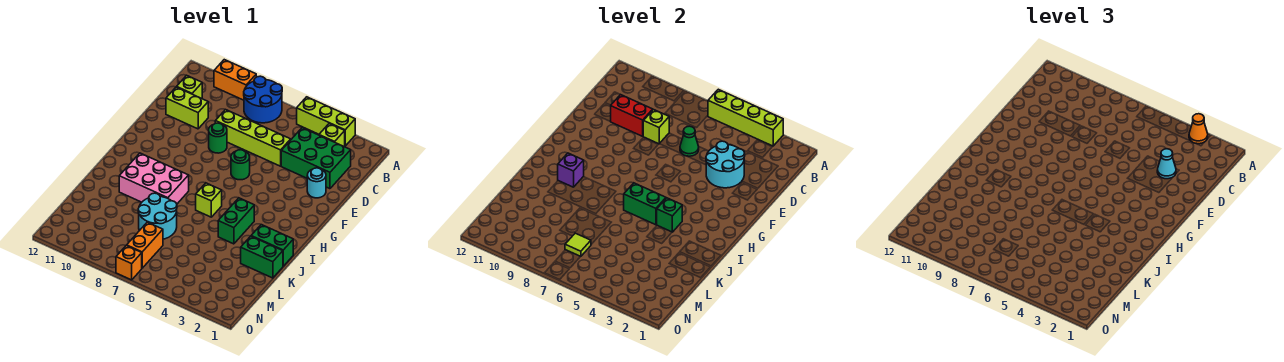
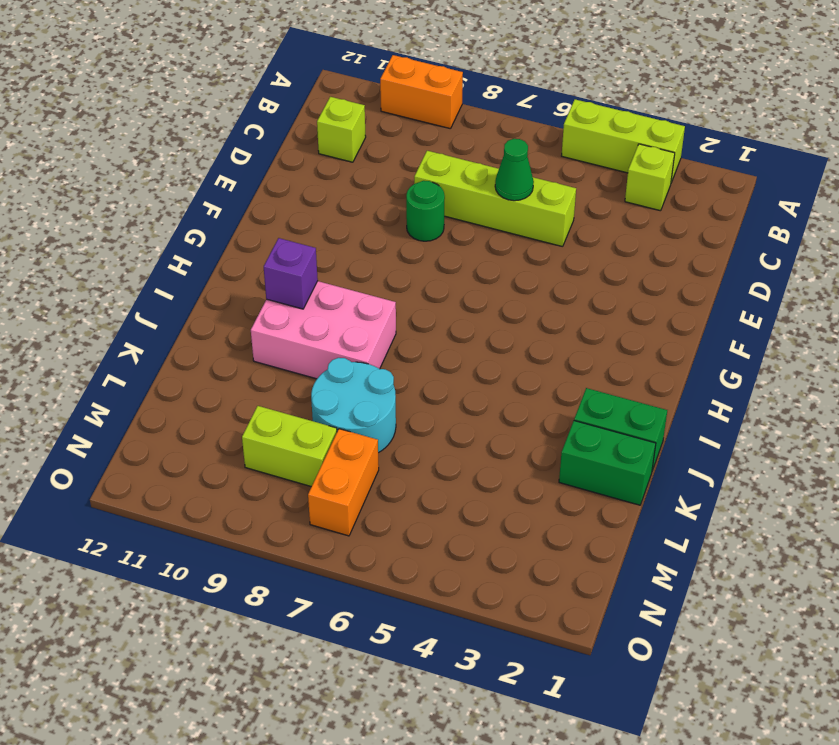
lime brick M8:M9 level 1 -> lime brick D10:D11 level 1
none -> blue round brick A7:B8 level 1
none -> green brick C2:D4 level 1
none -> cyan round brick E2 level 1
none -> green round brick F6 level 1

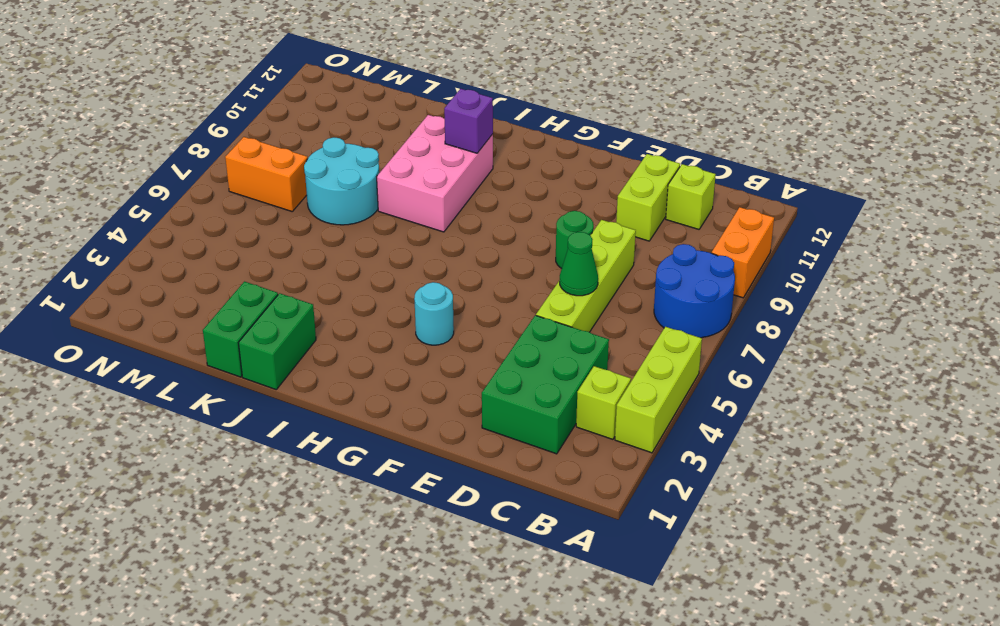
cyan round brick G4 level 1 -> cyan round brick E2 level 1
none -> green round brick F6 level 1
none -> green brick I4:J4 level 1
none -> lime brick I6 level 1
none -> orange brick O7 level 1

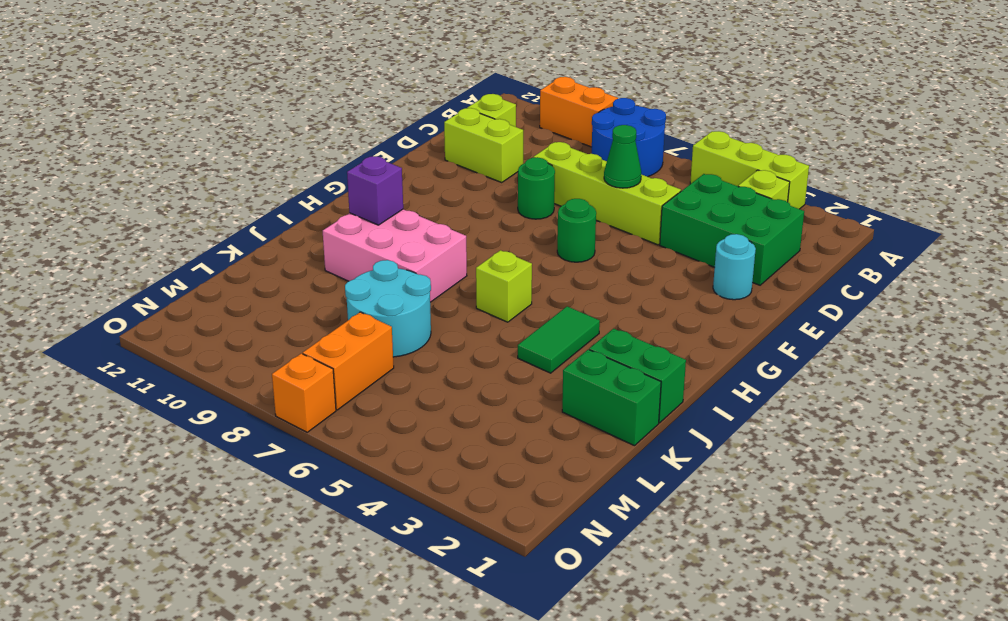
green tile I4:J4 level 1 -> green brick I4:J4 level 1
none -> lime brick A3:A6 level 2
none -> cyan round brick D3:E4 level 2
none -> lime brick D8 level 2
none -> red brick D9:D10 level 2

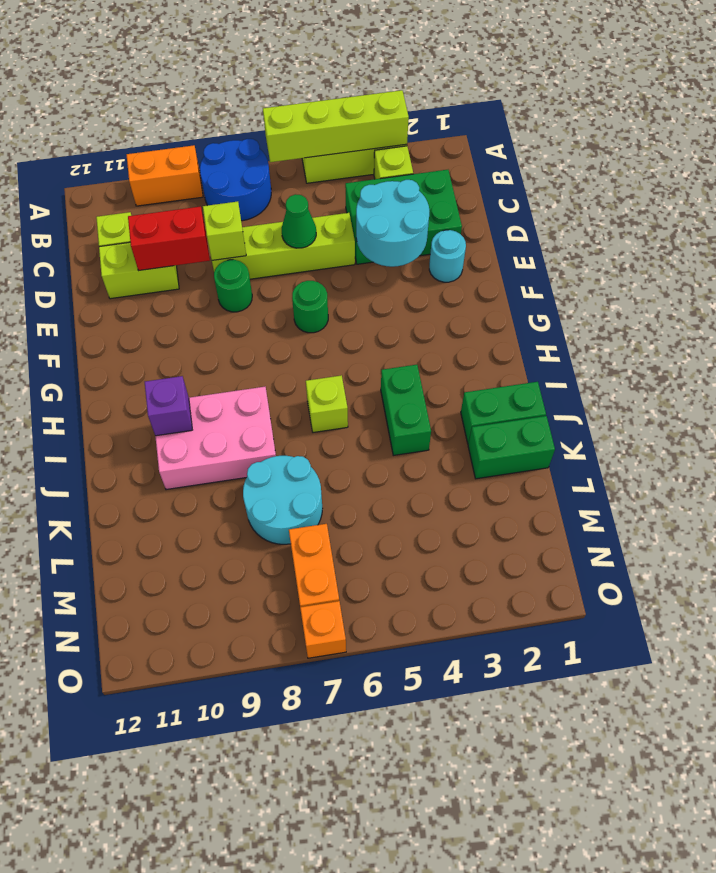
none -> green brick I4 level 2
none -> green brick I5:I6 level 2
none -> lime tile M7 level 2
none -> orange cone A3 level 3

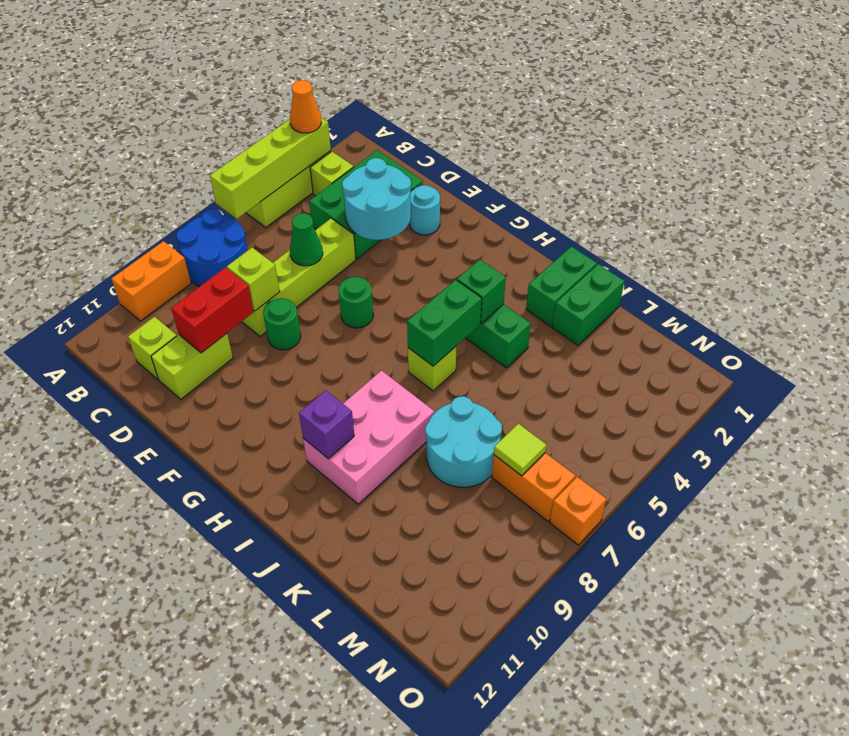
none -> cyan cone D3 level 3

